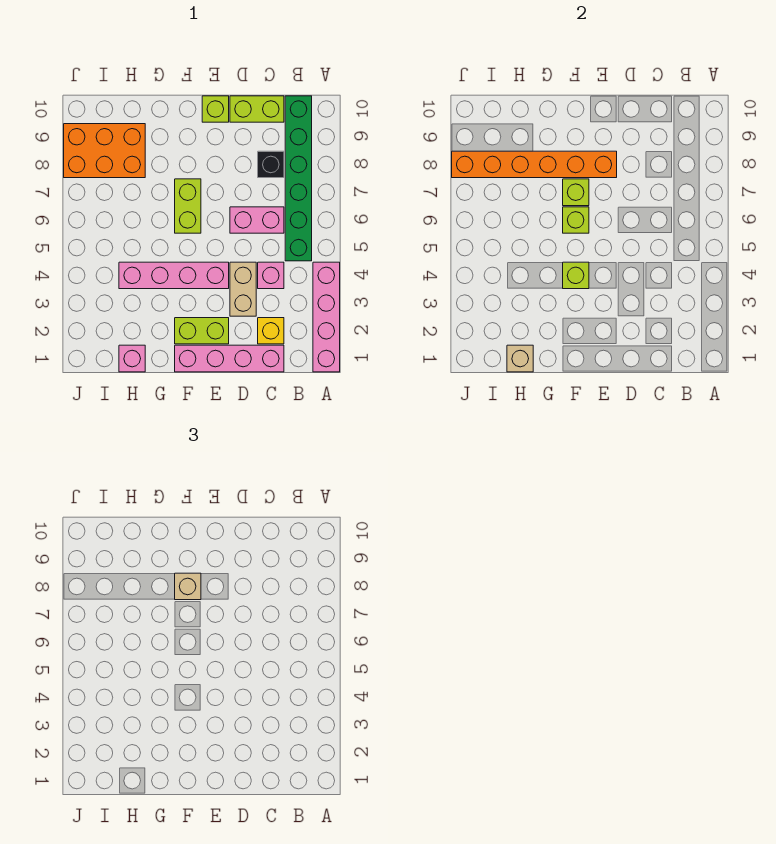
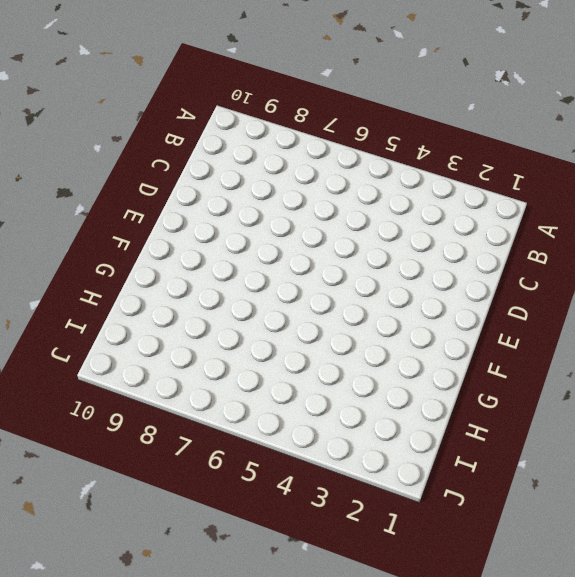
none -> pink brick A1:A4 level 1
none -> green brick B5:B10 level 1
none -> pink brick C1:F1 level 1

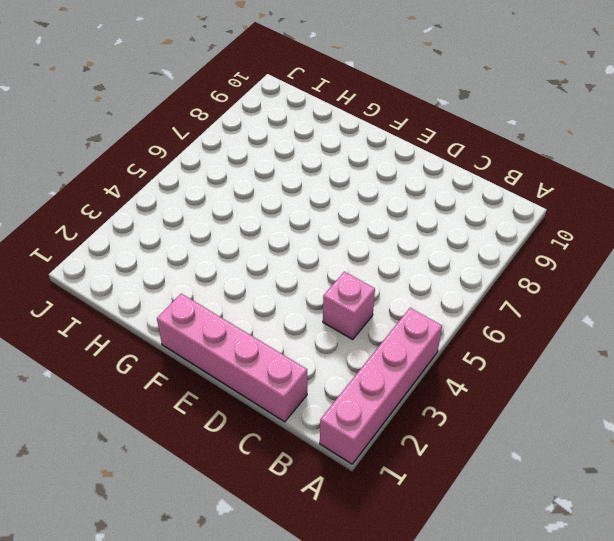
none -> green brick B5:B10 level 1
none -> yellow brick C2 level 1
none -> pink brick C6:D6 level 1

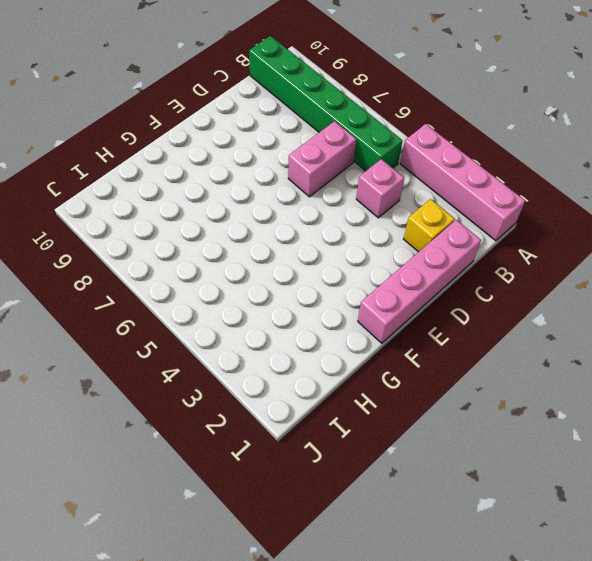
none -> black brick C8 level 1
none -> lime brick C10:D10 level 1
none -> tan brick D3:D4 level 1

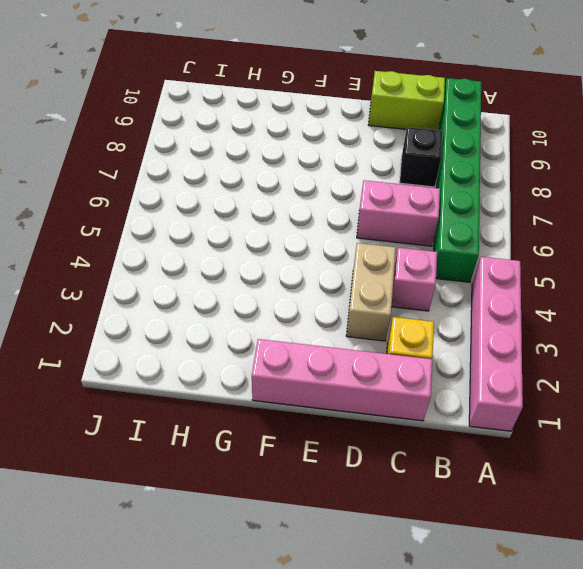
none -> lime brick E2:F2 level 1
none -> pink brick E4:H4 level 1
none -> lime brick E10 level 1

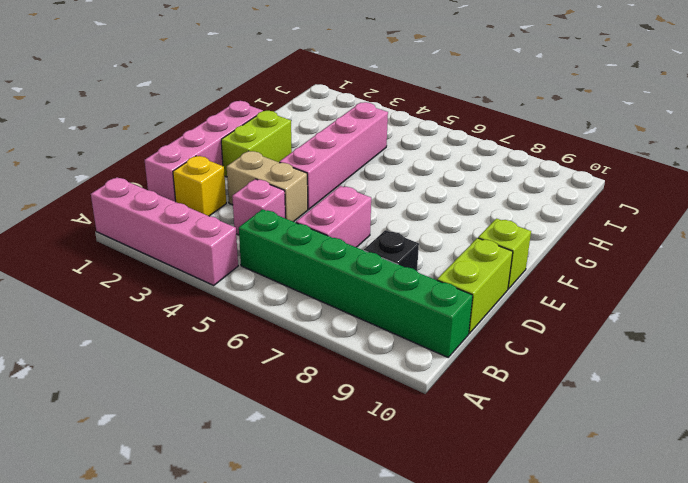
none -> lime brick F6:F7 level 1
none -> pink brick H1 level 1
none -> orange brick H8:J9 level 1

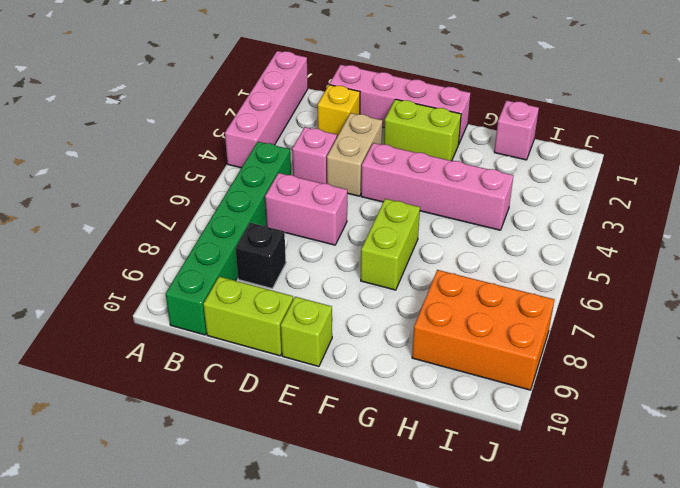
none -> orange brick E8:J8 level 2
none -> lime brick F4 level 2
none -> lime brick F6 level 2

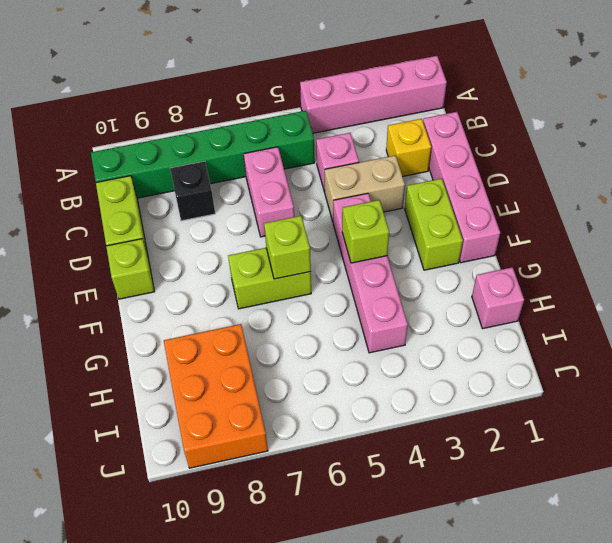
none -> orange brick E8:J8 level 2
none -> lime brick F7 level 2
none -> tan brick H1 level 2

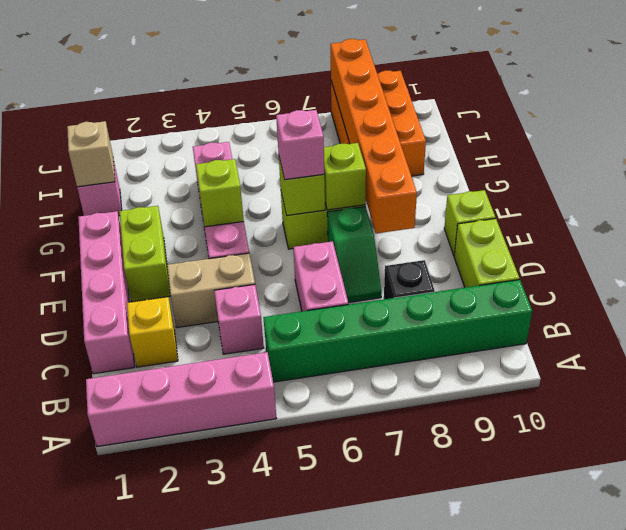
green slope D7:E7 level 1 top E -> none
pink brick F6 level 3 -> none
none -> tan brick F8 level 3

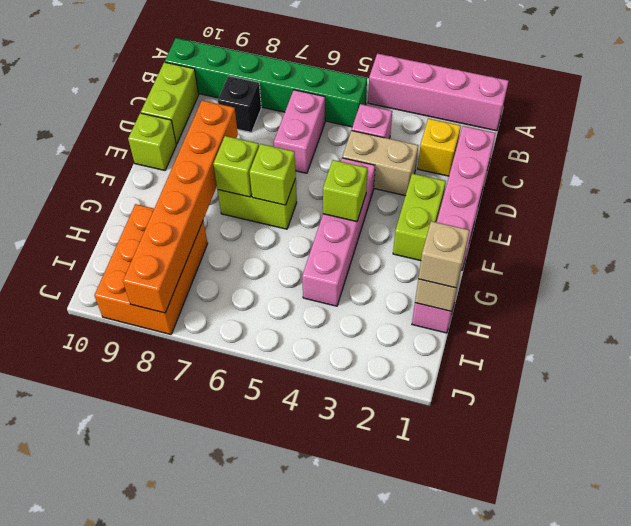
tan brick H1 level 3 -> tan brick F8 level 3

